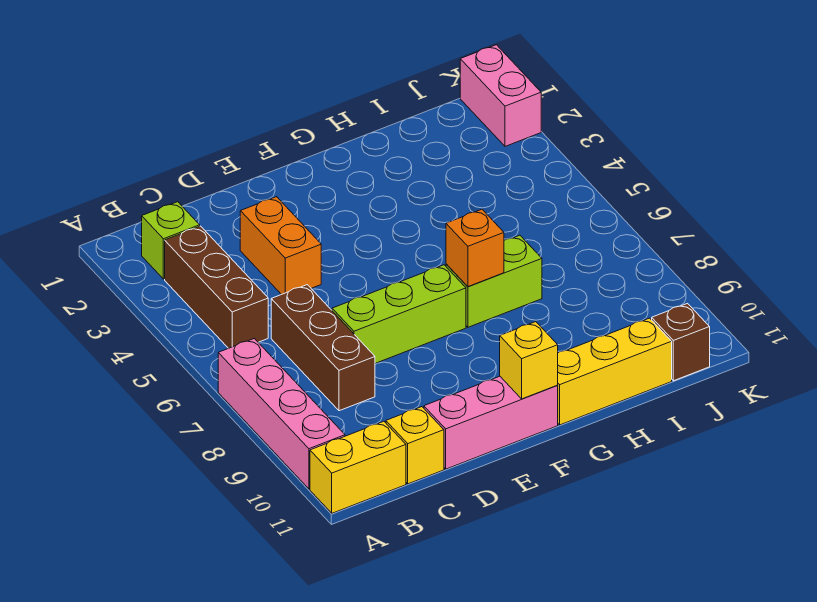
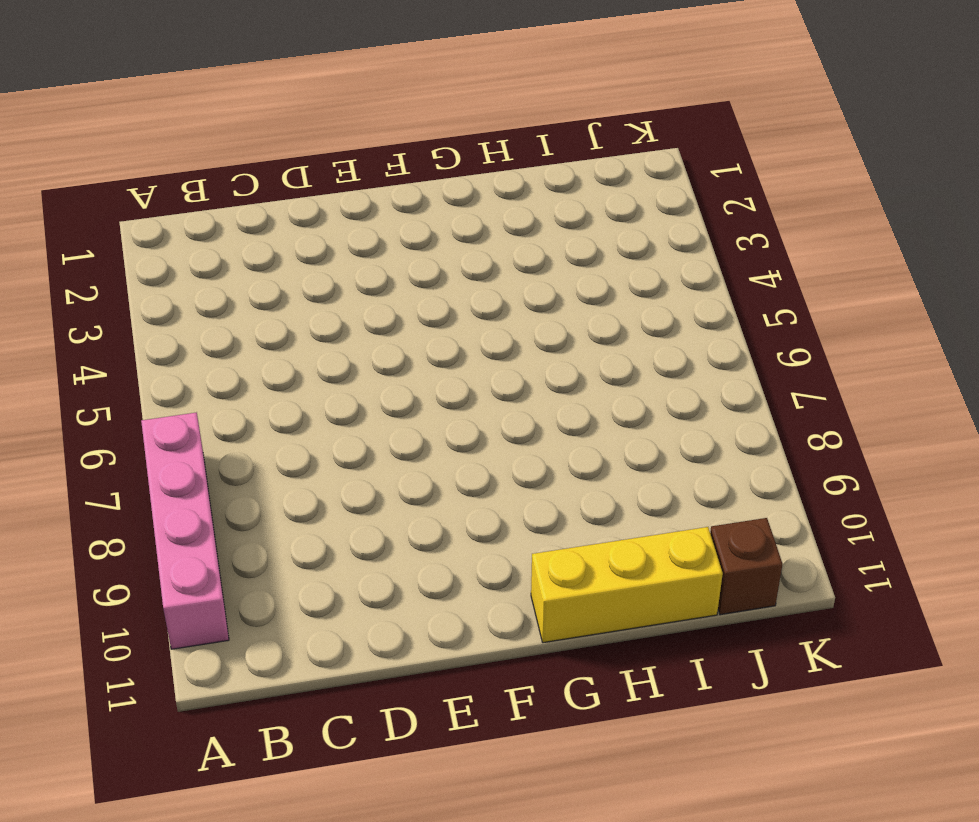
none -> yellow brick A11:B11 level 1
none -> lime brick B2 level 1
none -> brown brick B3:B5 level 1

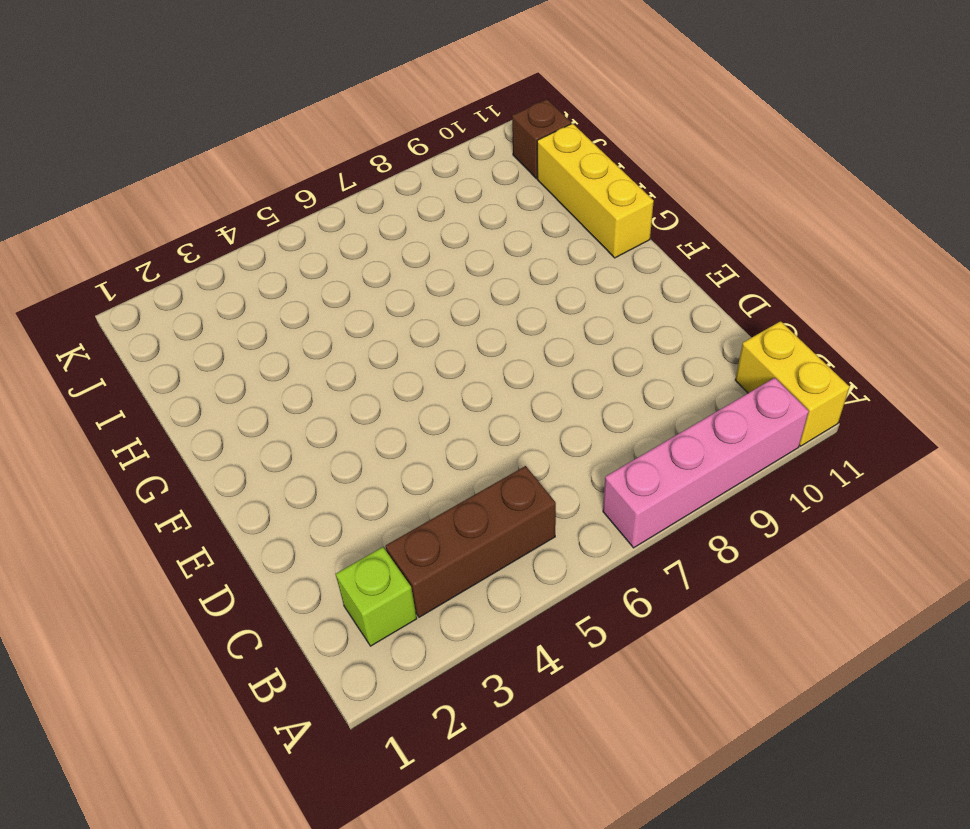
none -> brown brick C6:C8 level 1
none -> yellow brick C11 level 1
none -> orange brick D3:D4 level 1

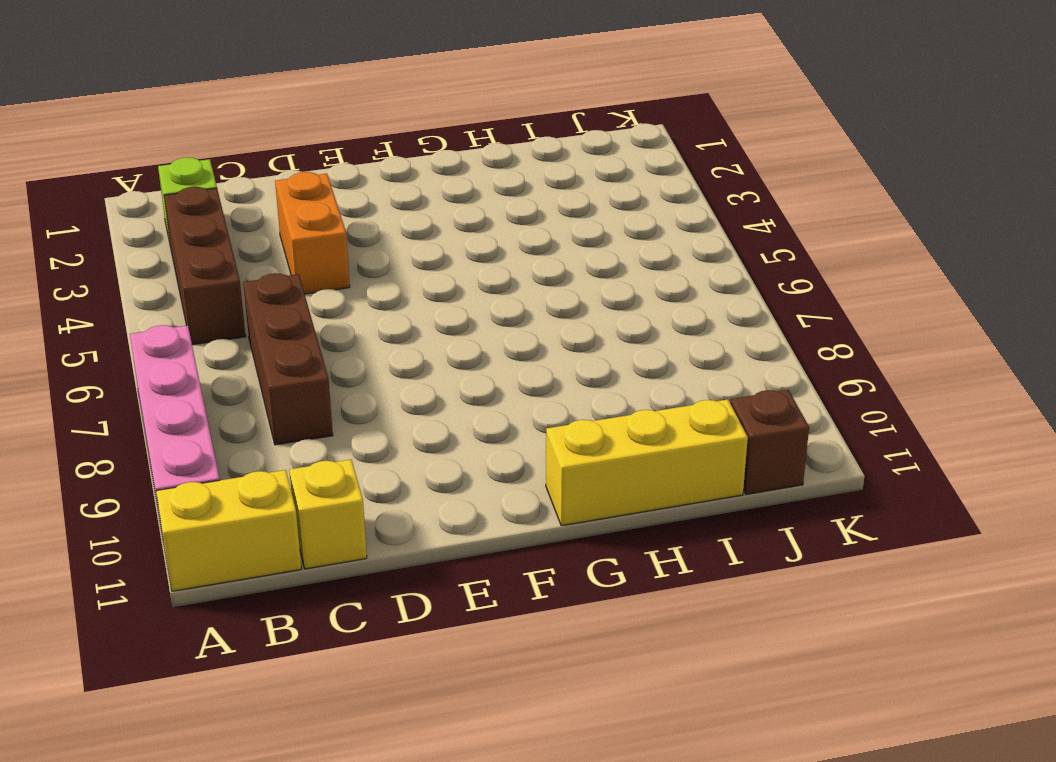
none -> lime brick D7:F7 level 1
none -> pink brick D11:F11 level 1
none -> lime brick G7:H7 level 1

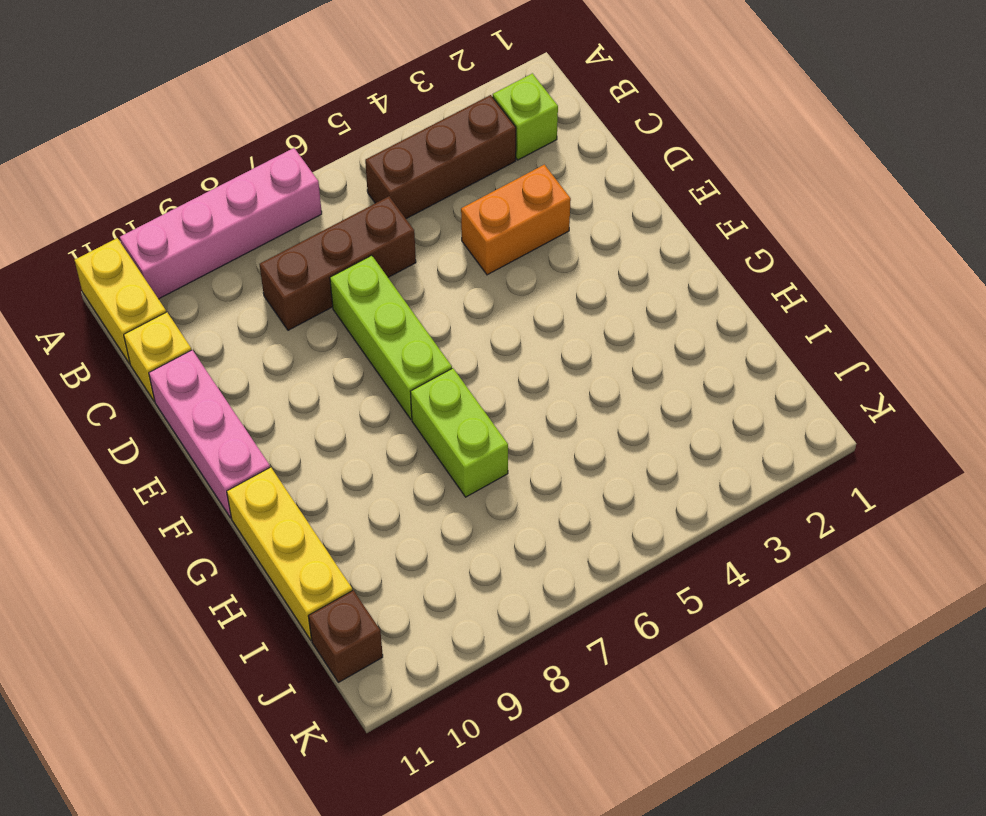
none -> pink brick K1:K2 level 1
none -> yellow brick F11 level 2
none -> orange brick G7 level 2

